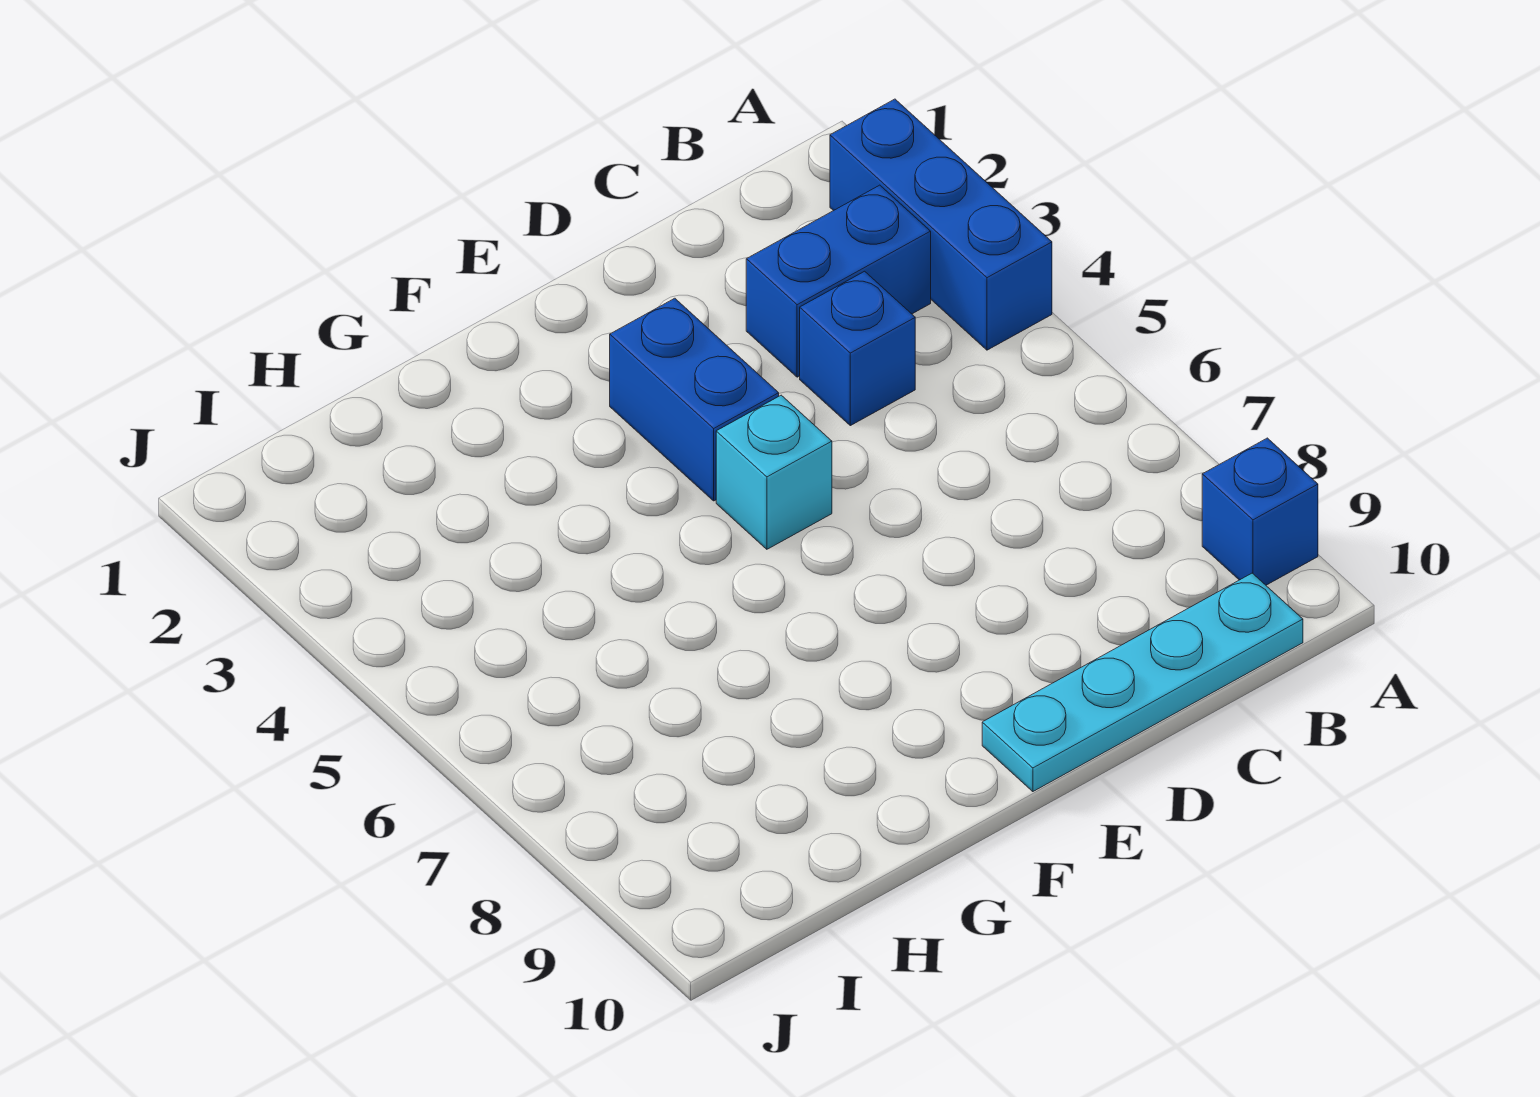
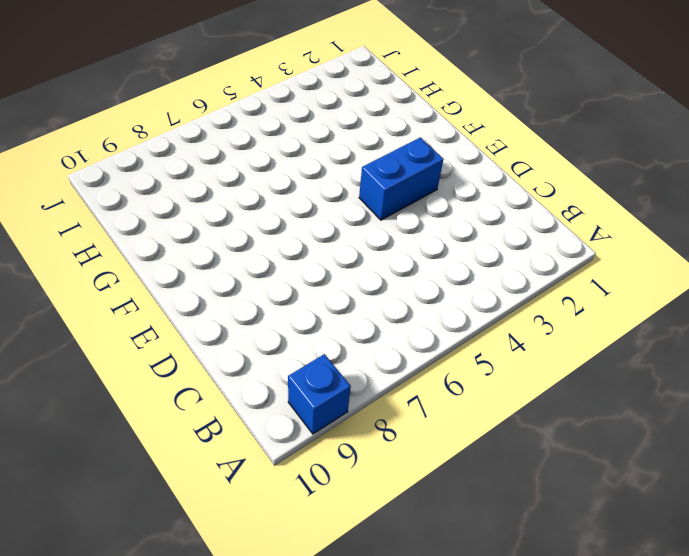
none -> blue brick A2:A4 level 1
none -> blue brick B3:C3 level 1

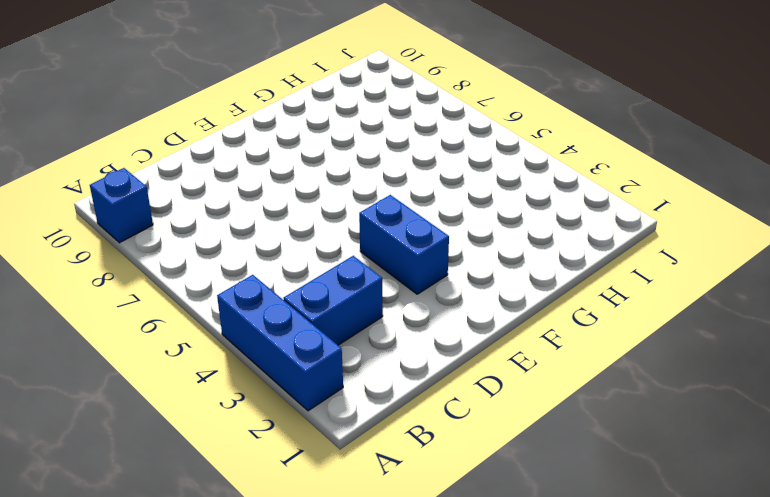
none -> cyan plate B10:E10 level 1
none -> blue brick C4 level 1

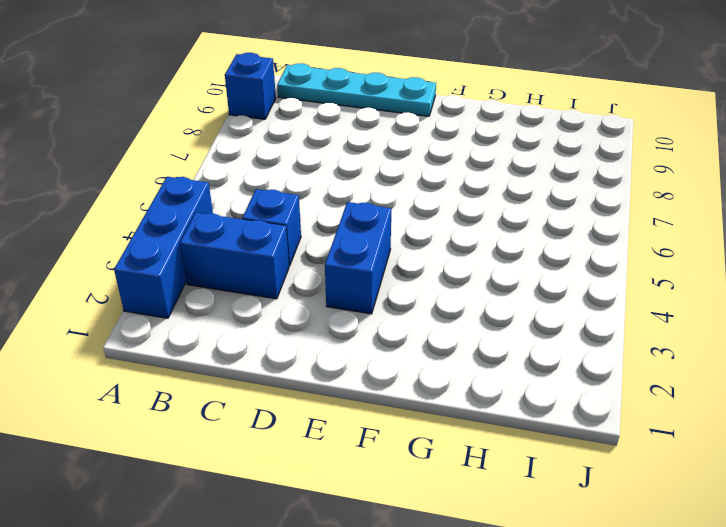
none -> cyan brick E5 level 1

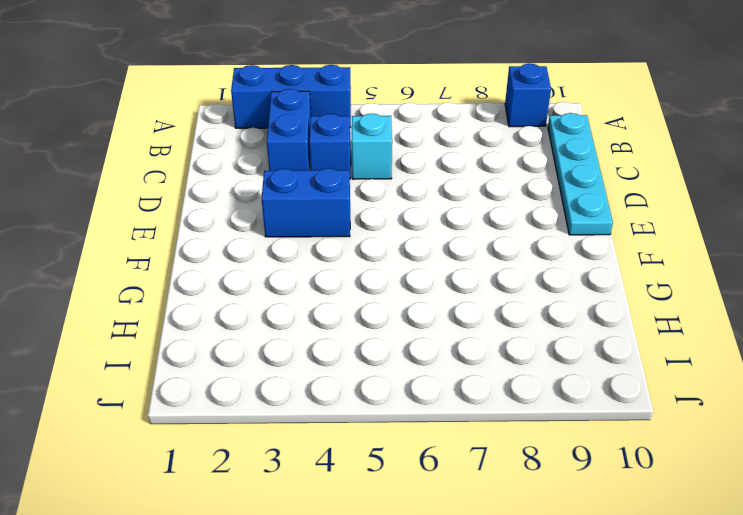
cyan brick C5 level 1 -> cyan brick E5 level 1

